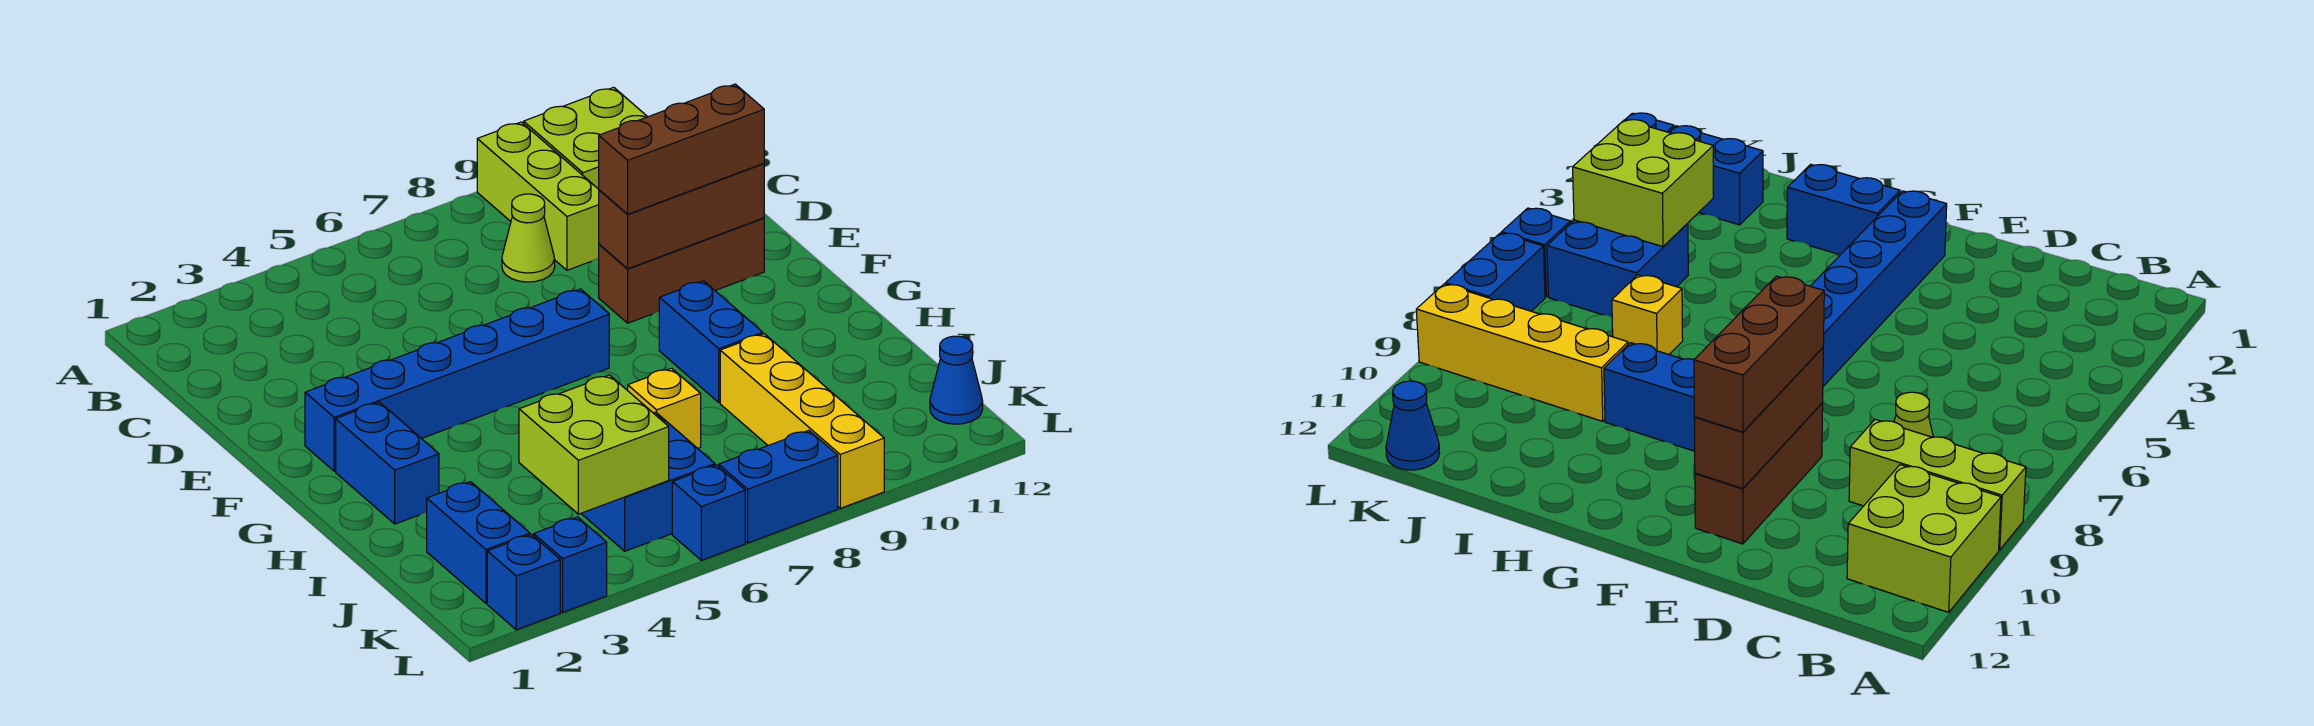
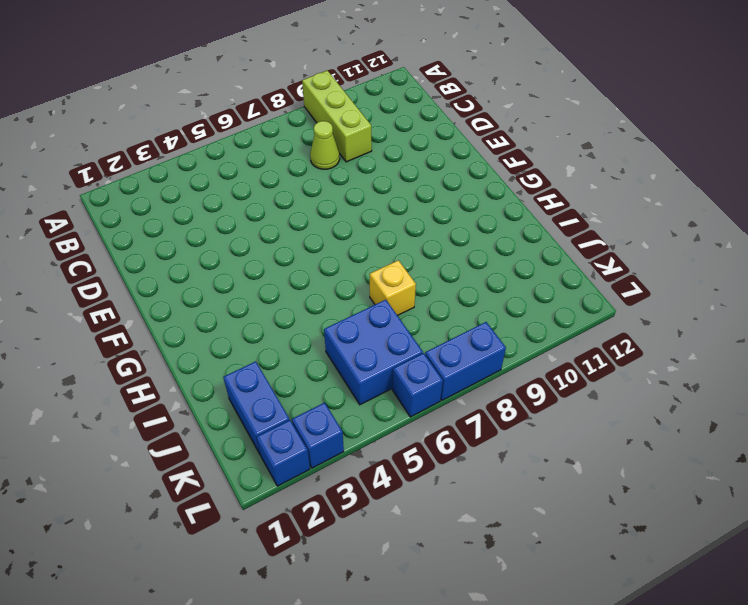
none -> lime brick A10:B11 level 1
none -> brown brick E9:E11 level 1
none -> blue brick F2:F7 level 1

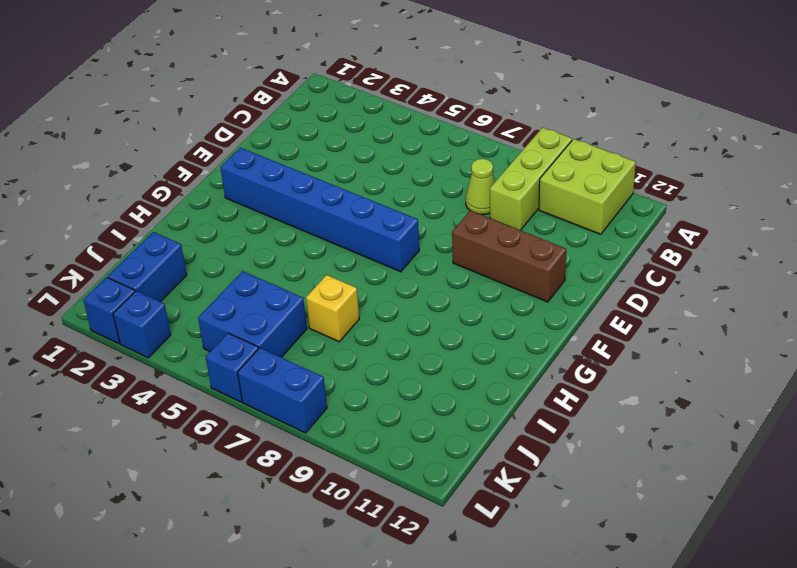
none -> blue brick G2:H2 level 1
none -> blue brick G9:H9 level 1
none -> yellow brick I9:L9 level 1

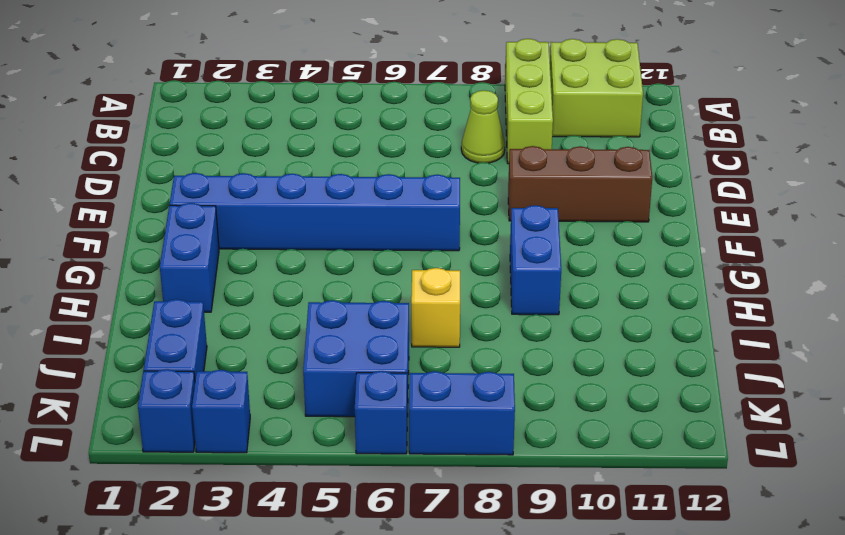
none -> yellow brick I9:L9 level 1
none -> blue cone K12 level 1
none -> brown brick E9:E11 level 2

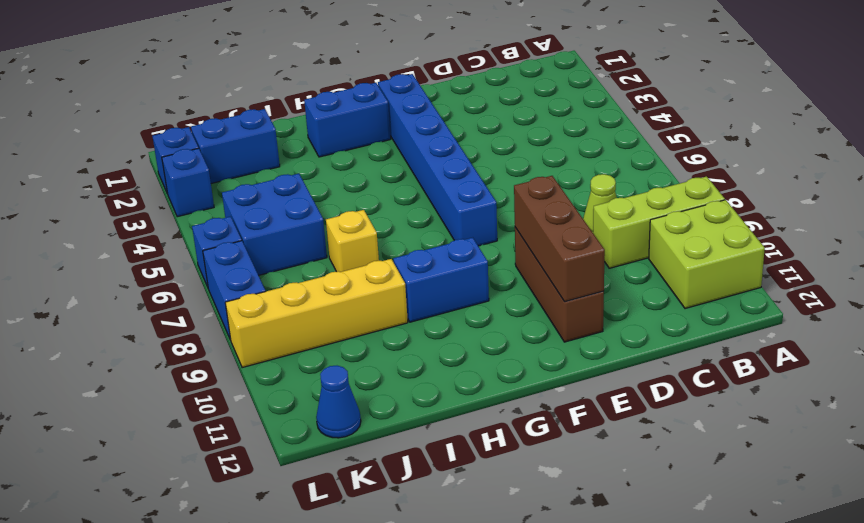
none -> lime brick J4:K5 level 2
none -> brown brick E9:E11 level 3

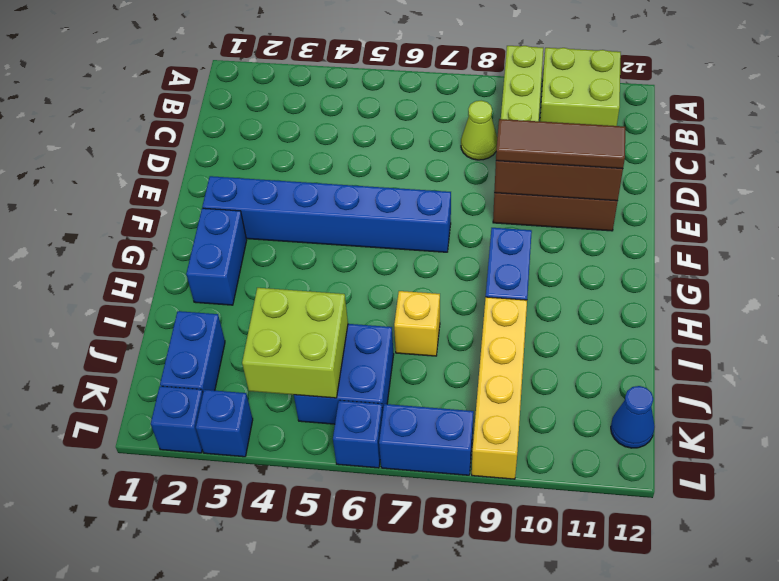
brown tile E9:E11 level 3 -> brown brick E9:E11 level 3

